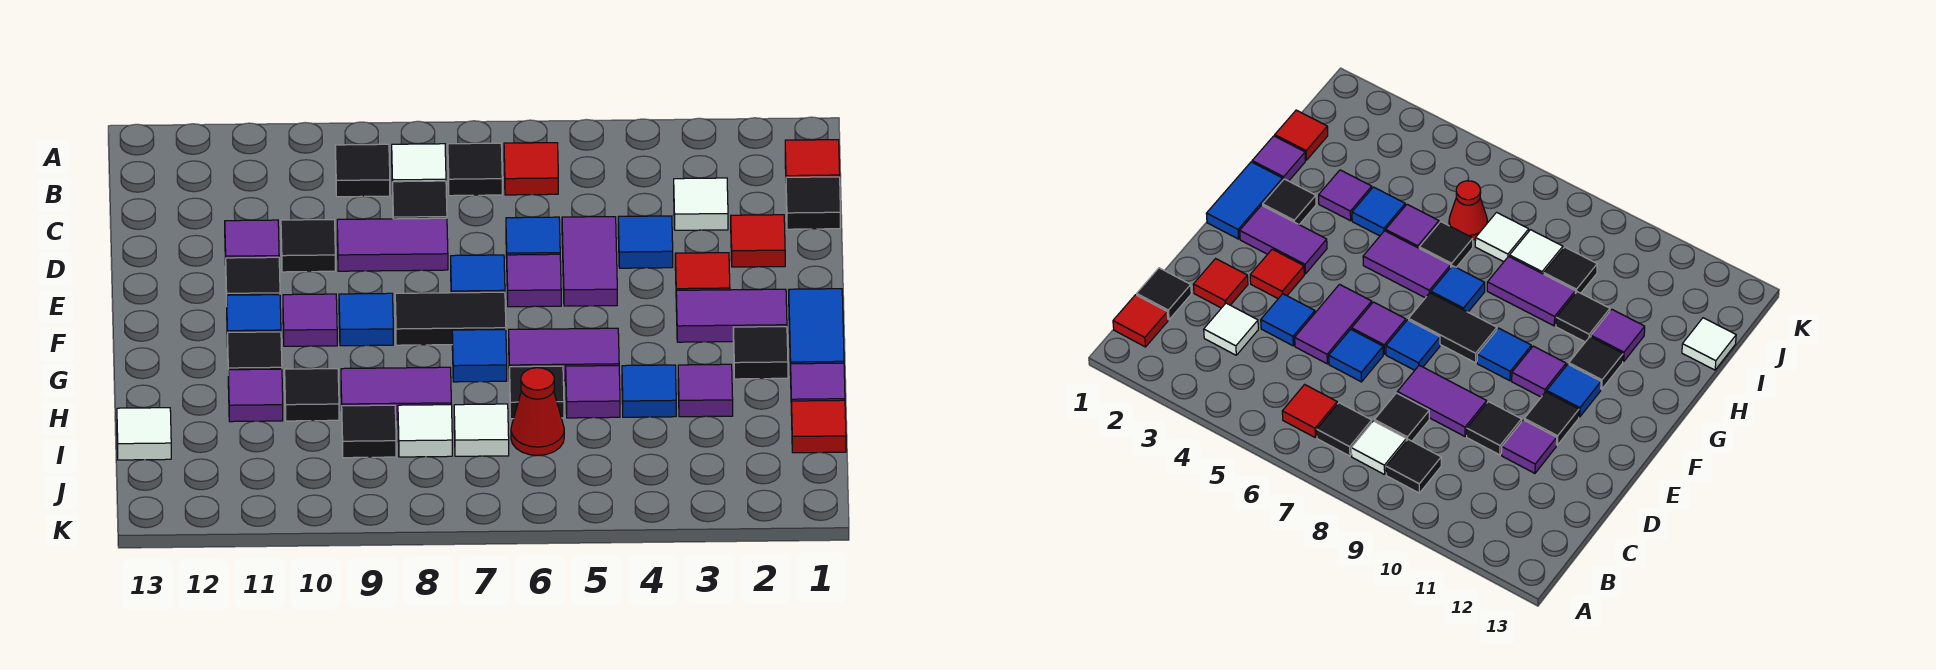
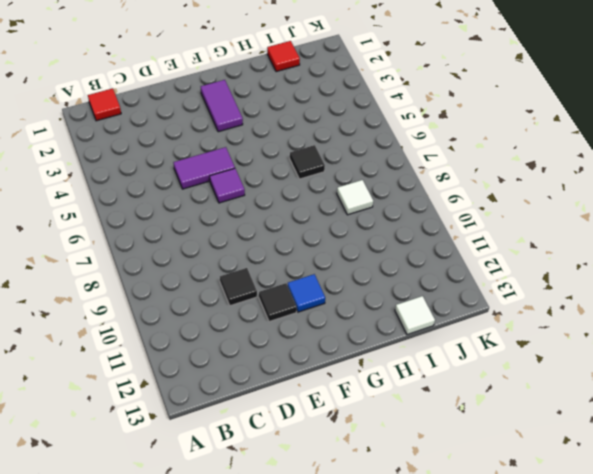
none -> red tile B6 level 1
none -> black tile B7 level 1
none -> white tile B8 level 1
none -> black tile B9 level 1

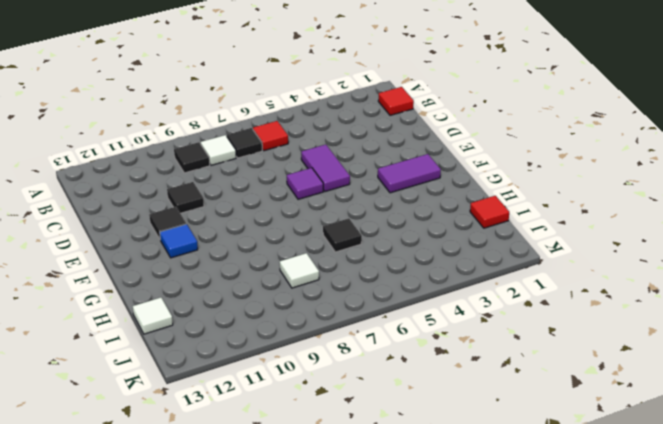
none -> black tile C1 level 1
none -> white tile C3 level 1
none -> black tile C8 level 1
none -> red tile D2 level 1

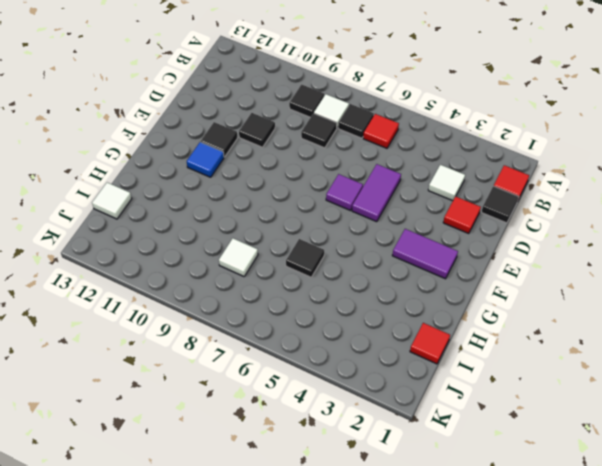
none -> blue tile D4 level 1
none -> blue tile D6 level 1
none -> purple tile D8:D9 level 1
none -> purple tile D11 level 1

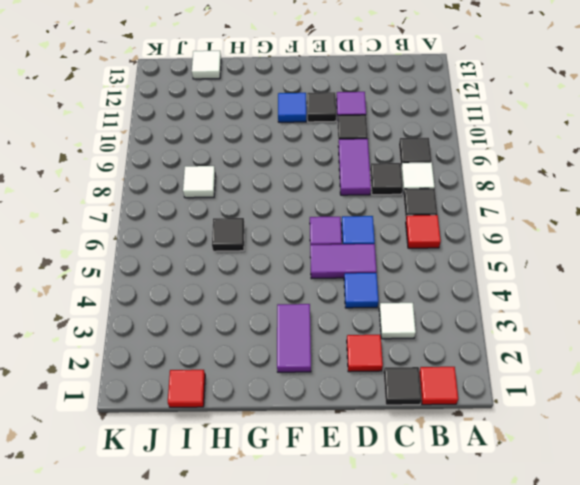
none -> red tile E3 level 1
none -> blue tile E7 level 1
none -> blue tile F1:G1 level 1
none -> black tile F7:F8 level 1

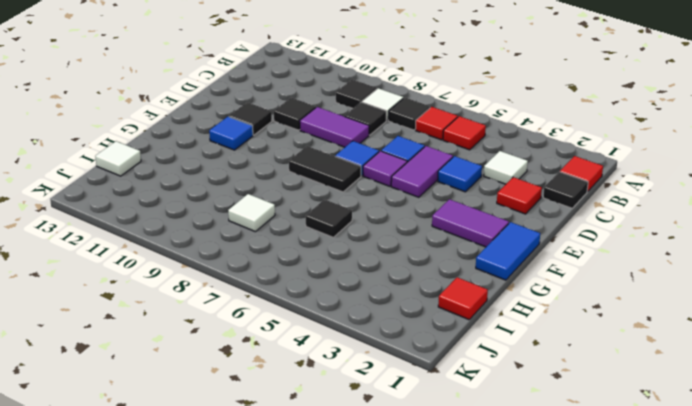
red tile B5 level 1 -> red tile E3 level 1
none -> purple tile D11 level 1
none -> blue tile F9 level 1
none -> purple tile F10 level 1
none -> black tile G2 level 1

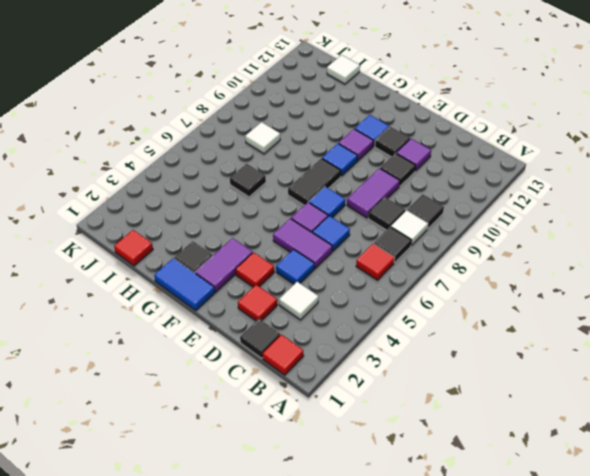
none -> purple tile G5:G6 level 1
none -> blue tile G7 level 1
none -> black tile G11 level 1
none -> purple tile H1 level 1

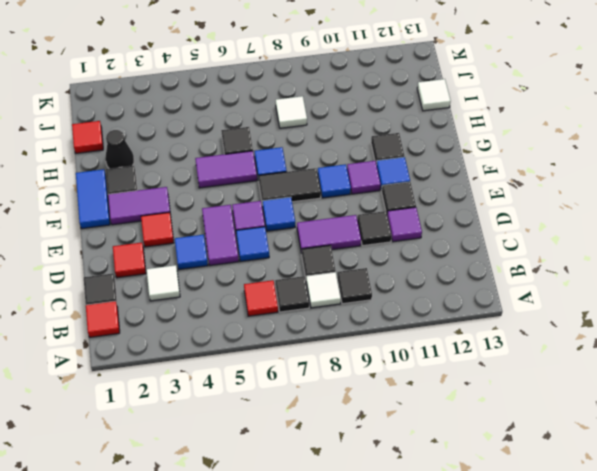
black cone H2 level 1 -> none
none -> purple tile H1 level 1
none -> purple tile H3 level 1
none -> blue tile H4 level 1
none -> purple tile H5 level 1

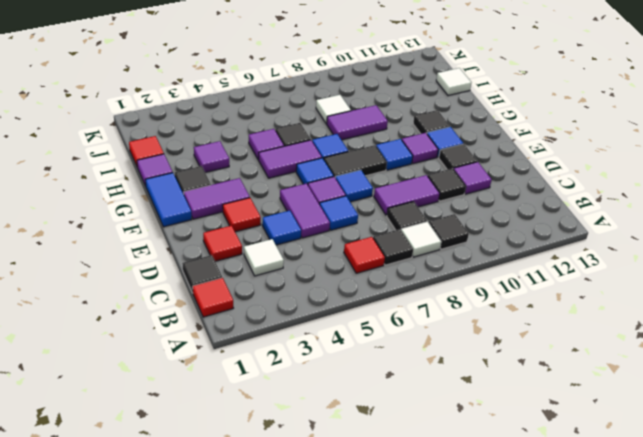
blue tile F6 level 1 -> blue tile H4 level 1
none -> black tile H10 level 1
none -> purple tile H11 level 1
none -> red cone I6 level 1
none -> white tile I7 level 1

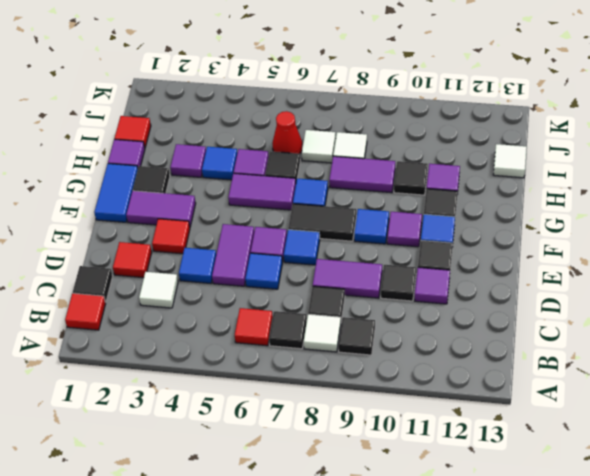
none -> black tile I9 level 1

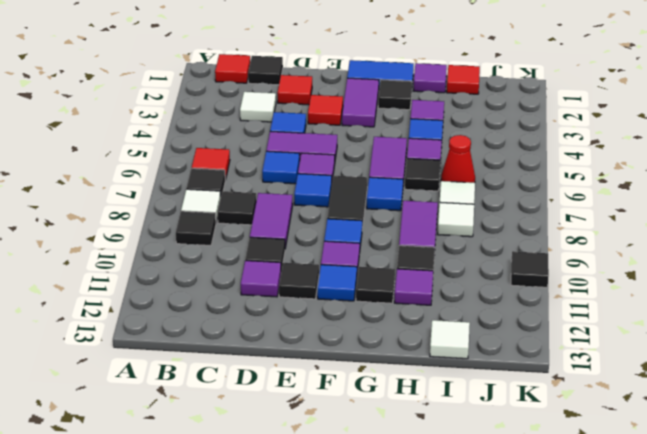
black tile K10 level 1 -> black tile I9 level 1

